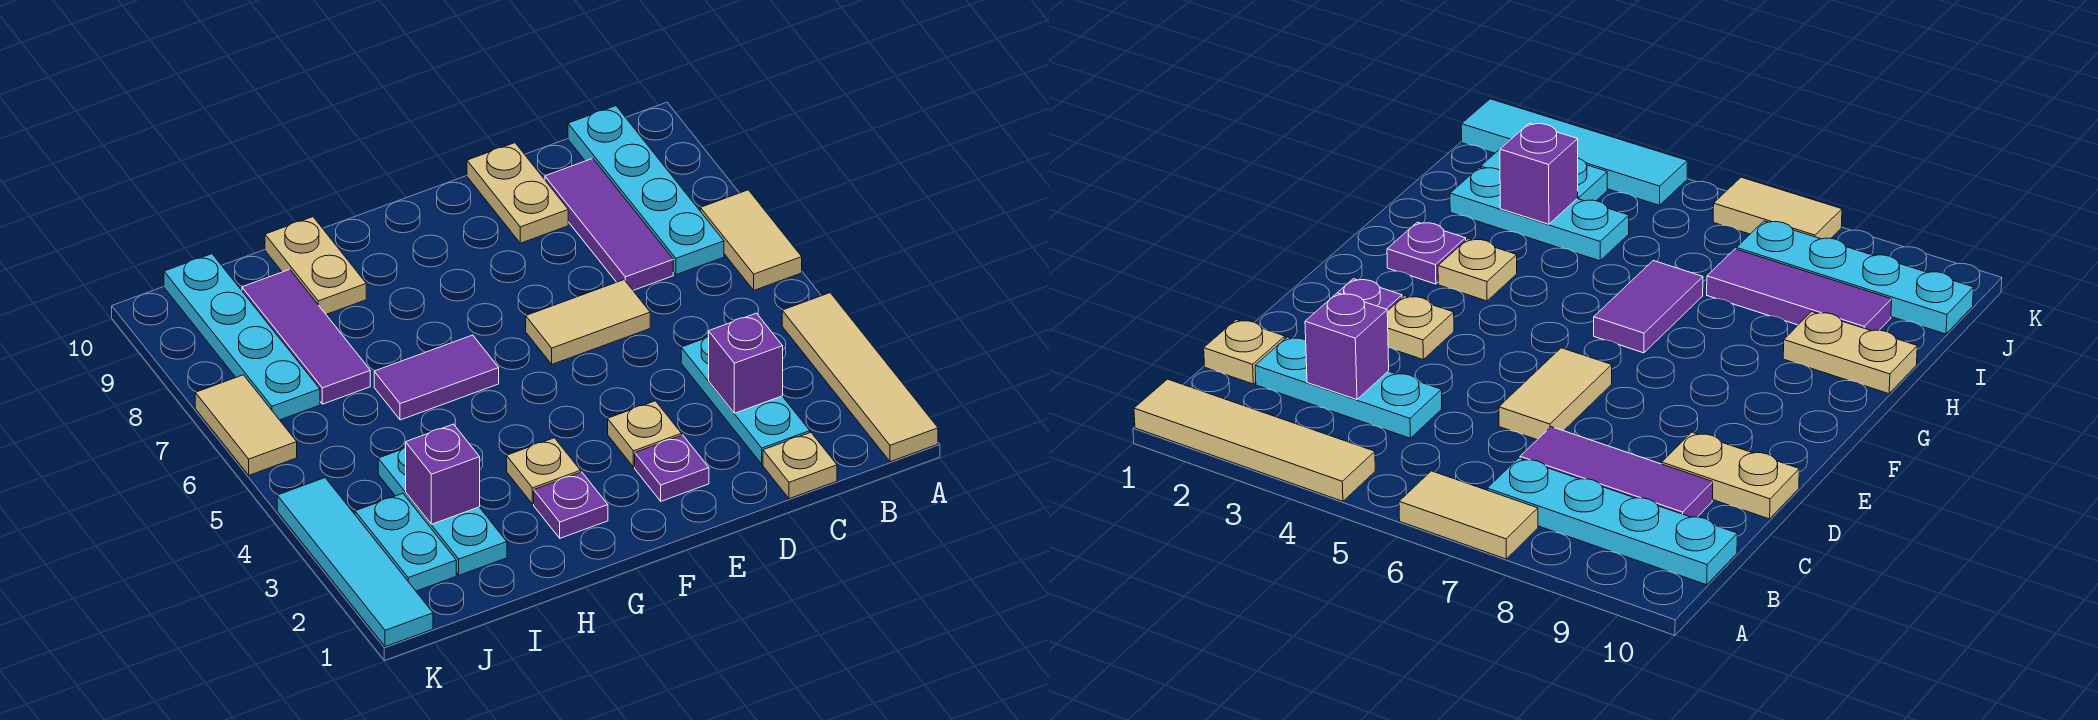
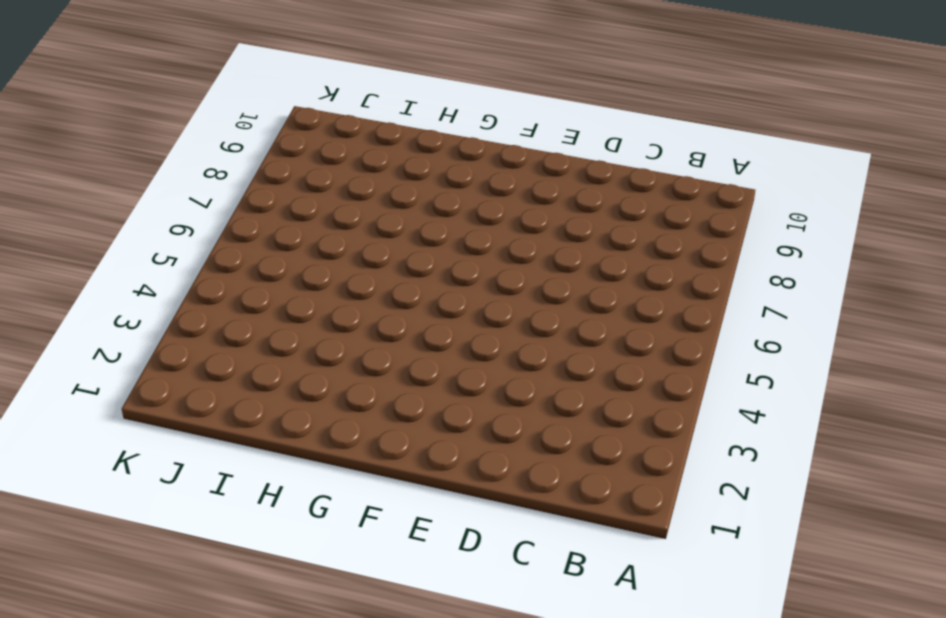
none -> tan tile A1:A4 level 1
none -> tan tile A6:A7 level 1
none -> cyan plate B7:B10 level 1

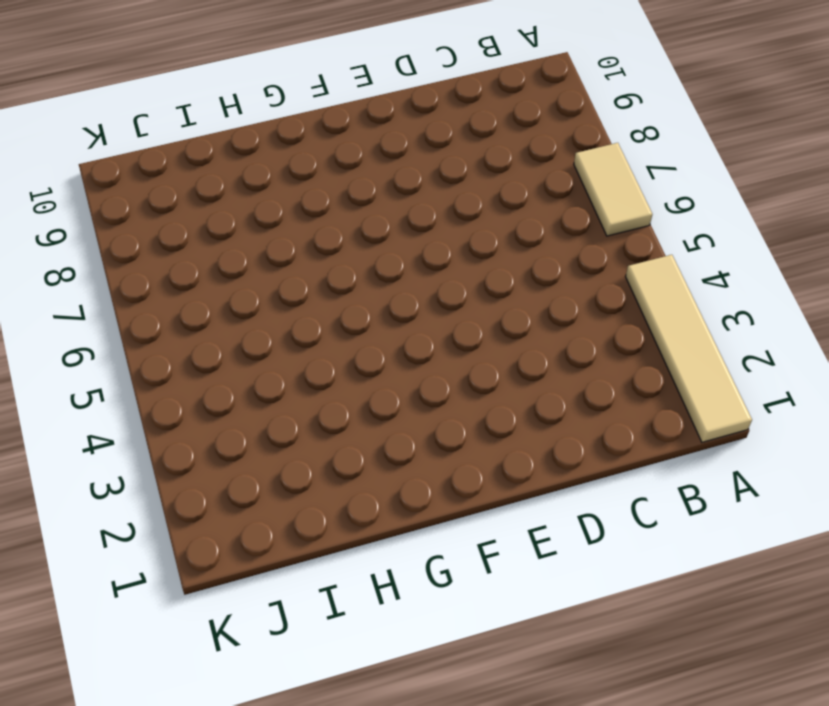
none -> cyan plate B7:B10 level 1
none -> tan plate C1 level 1
none -> cyan plate C2:C4 level 1

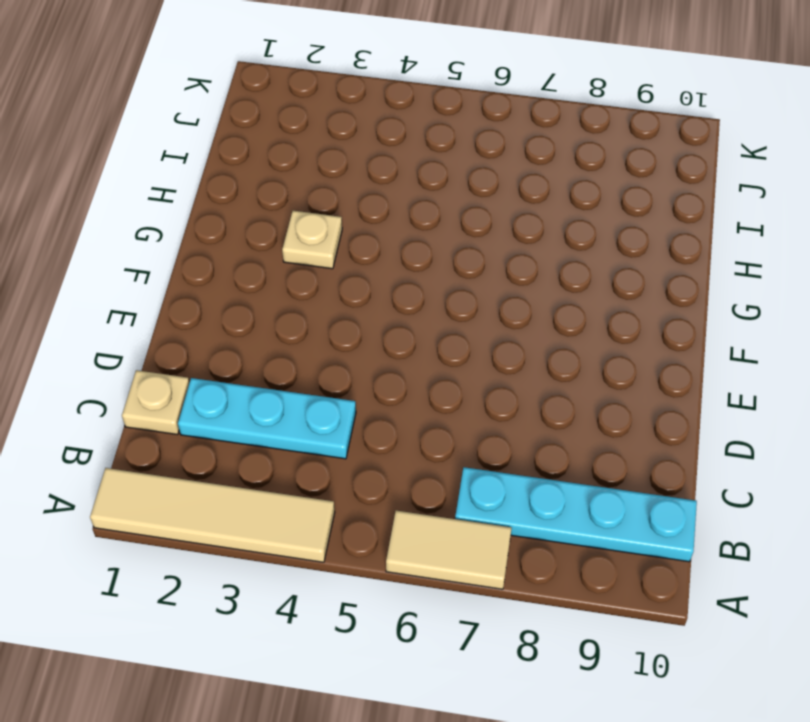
none -> purple tile C7:C9 level 1
none -> tan tile D6:E6 level 1
none -> tan plate D9:D10 level 1

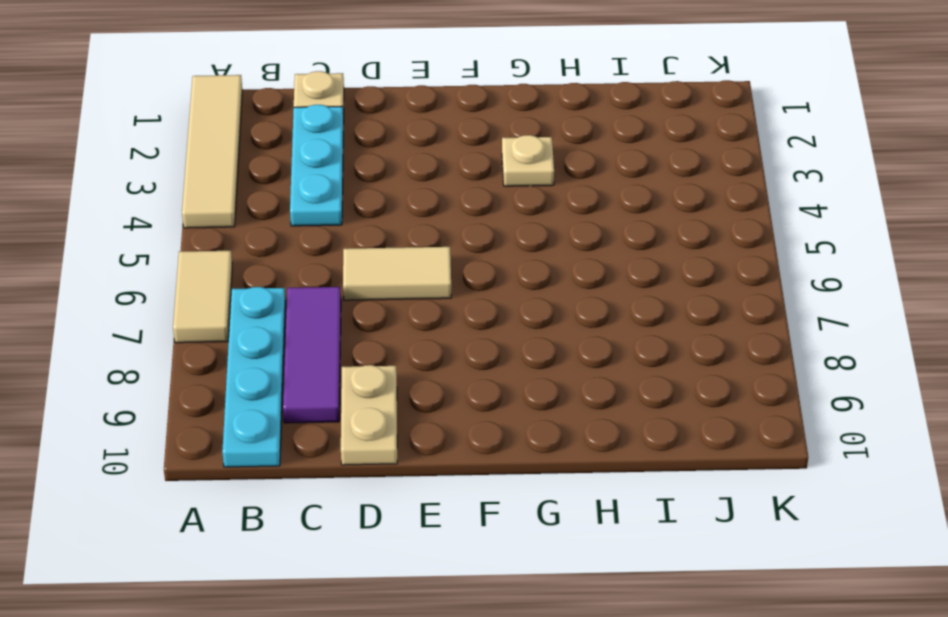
none -> purple plate E2 level 1
none -> tan plate E3 level 1
none -> purple plate G2 level 1

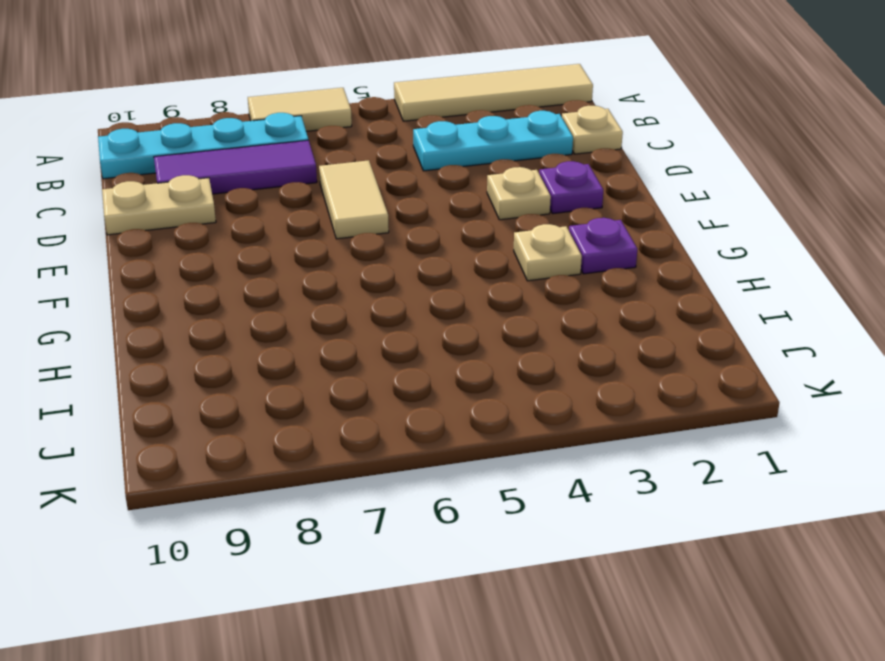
none -> purple tile G6:H6 level 1
none -> tan plate H9:H10 level 1
none -> cyan plate I2:I4 level 1

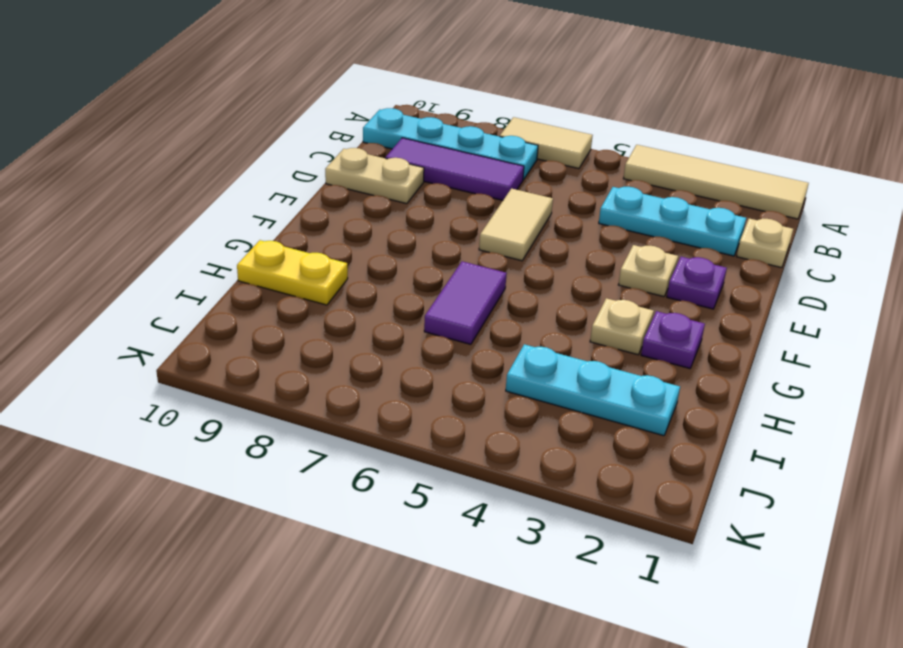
yellow plate H9:H10 level 1 -> tan plate H9:H10 level 1
none -> purple tile I7:I9 level 1
none -> cyan plate J2:J3 level 1
none -> cyan plate J7:J10 level 1

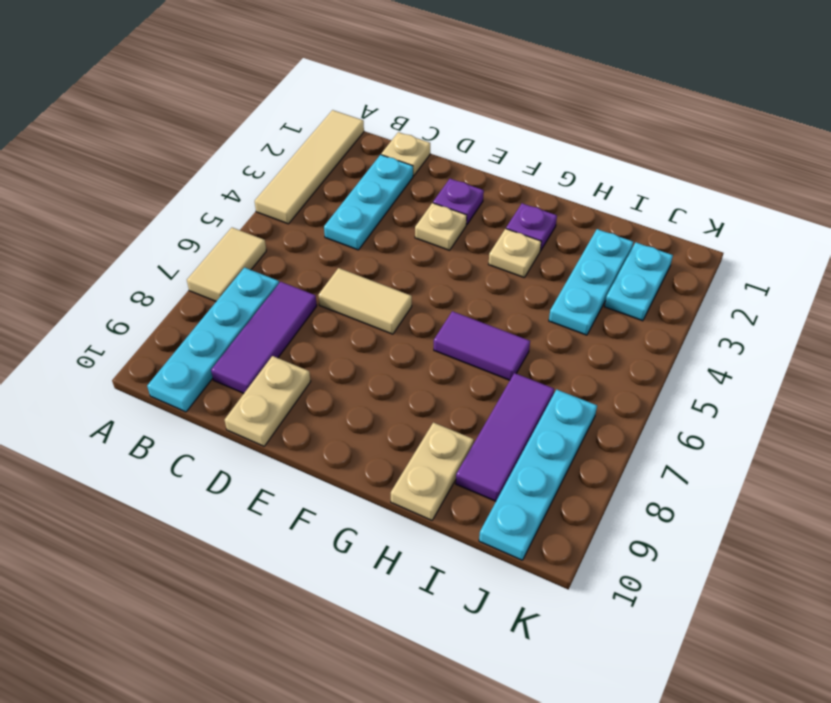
none -> cyan tile K1:K4 level 1
none -> tan tile K6:K7 level 1
none -> purple brick C3 level 2

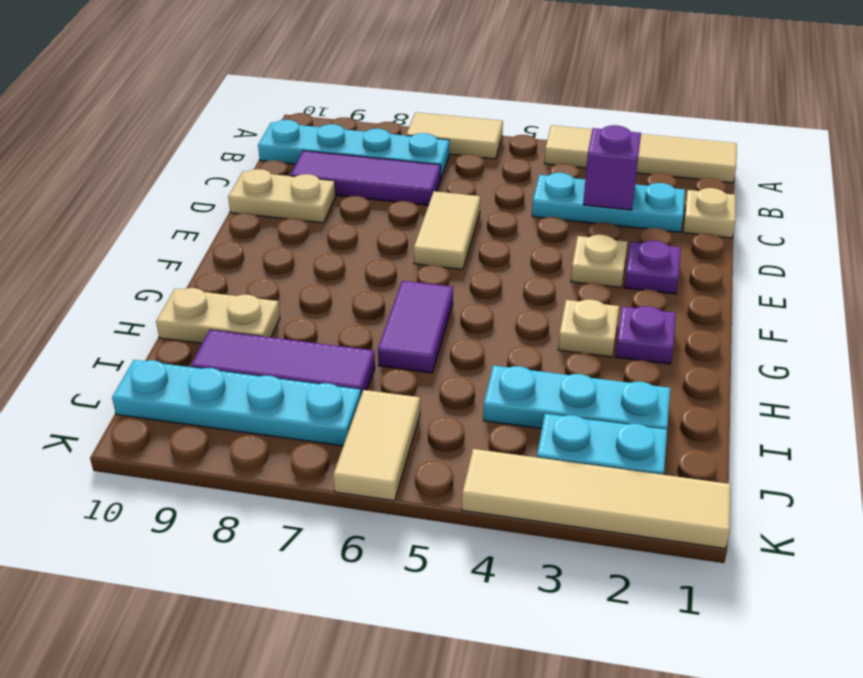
tan tile J6:K6 level 1 -> tan tile K6:K7 level 1
tan tile K1:K4 level 1 -> cyan tile K1:K4 level 1
none -> purple brick I3 level 2

